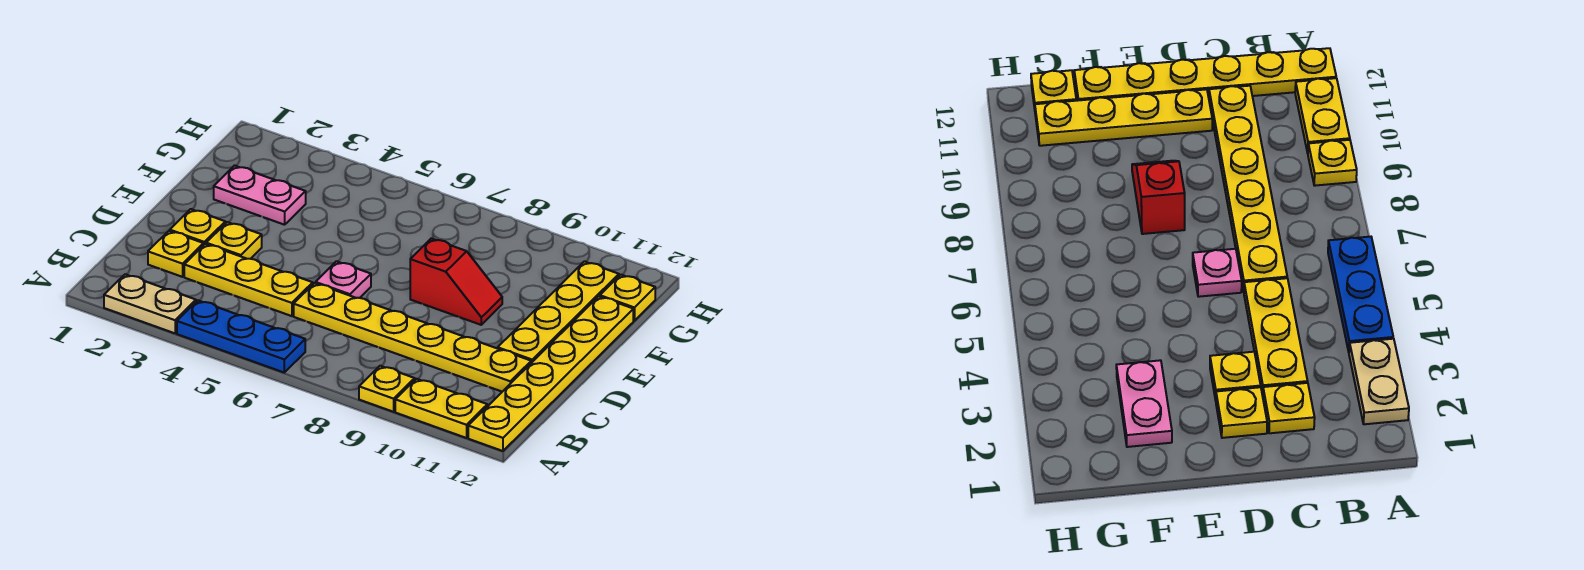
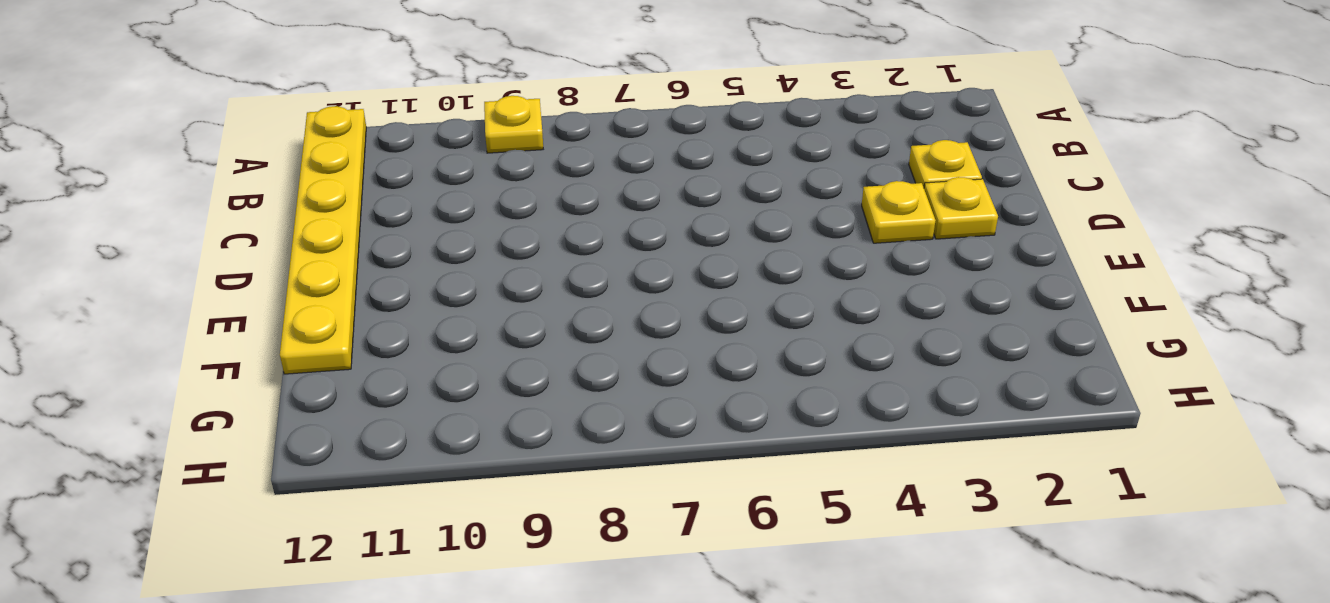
none -> tan plate A2:A3 level 1
none -> blue plate A4:A6 level 1
none -> yellow plate A10:A11 level 1

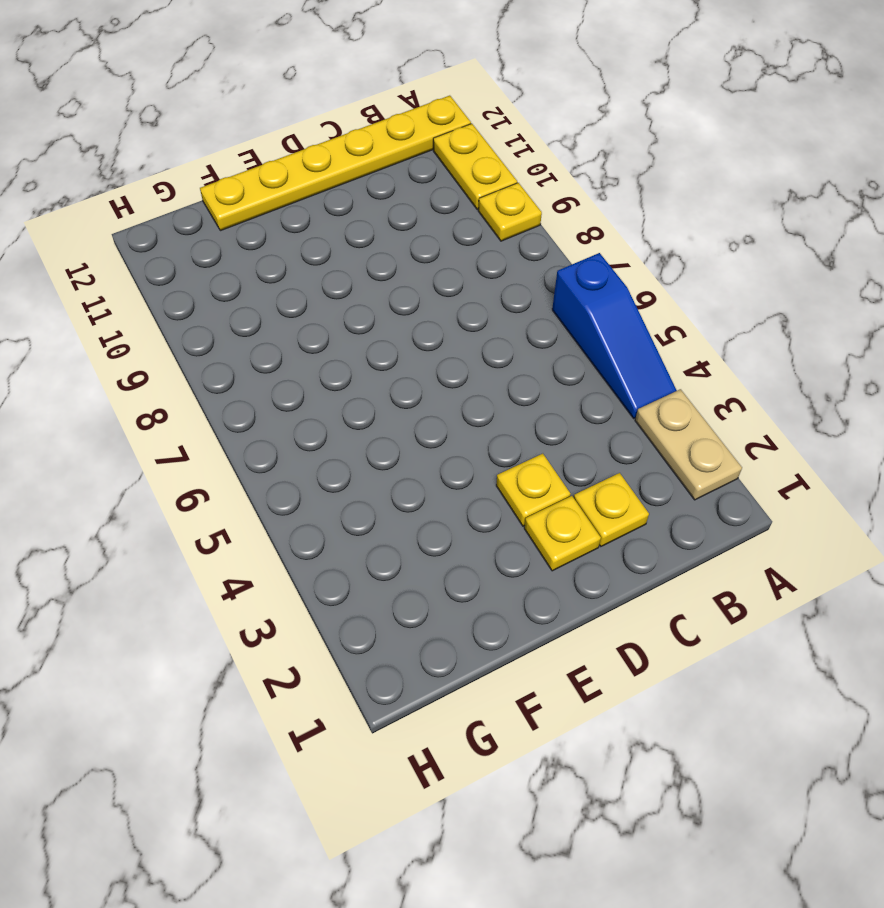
blue slope A4:A6 level 1 top 6 -> blue plate A4:A6 level 1
none -> yellow plate C3:C5 level 1
none -> yellow plate C6:C11 level 1
none -> pink plate D6 level 1

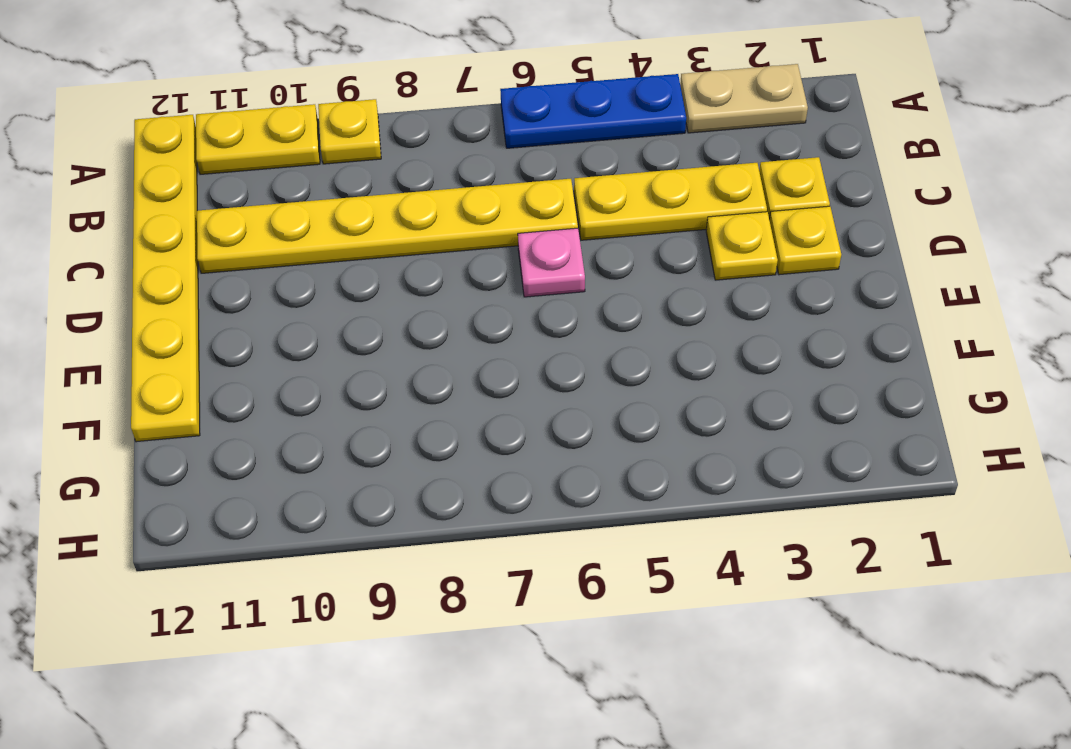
none -> yellow plate D11:G11 level 1
none -> red slope E8:E9 level 1 top 8
none -> pink plate F2:F3 level 1

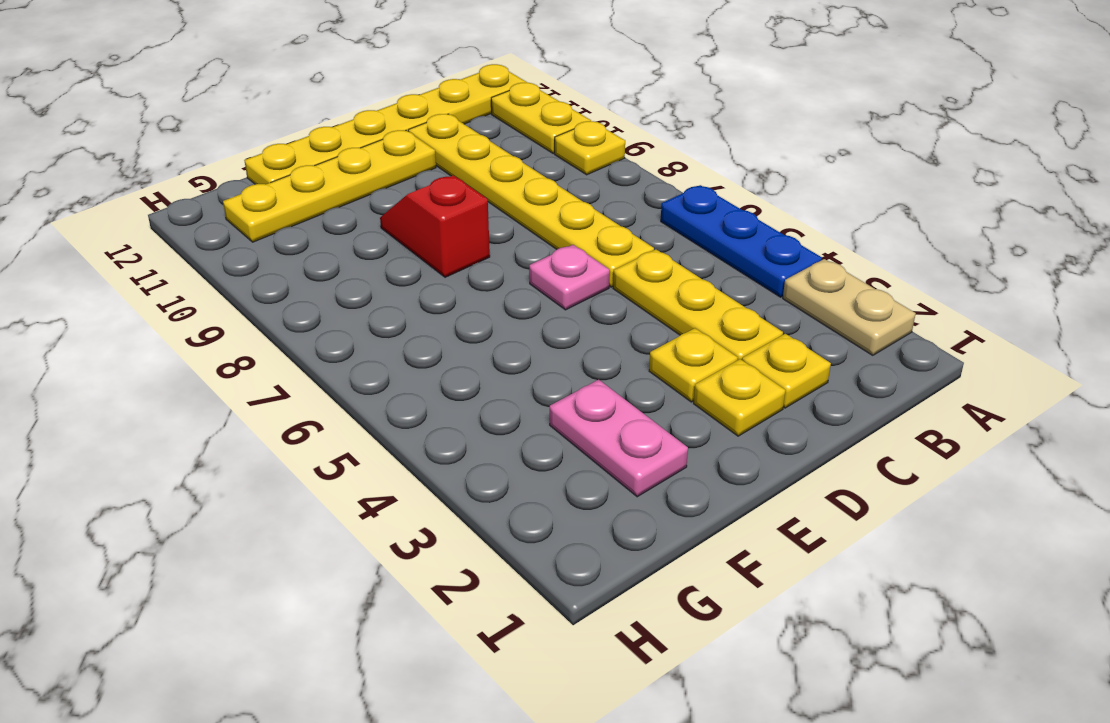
none -> yellow plate G12 level 1

